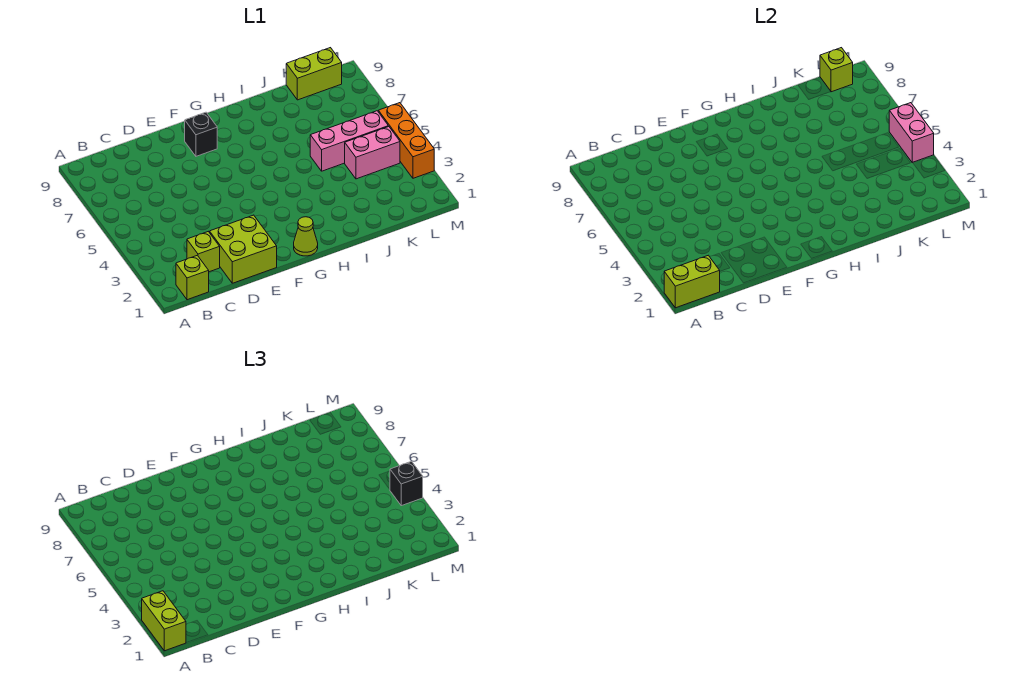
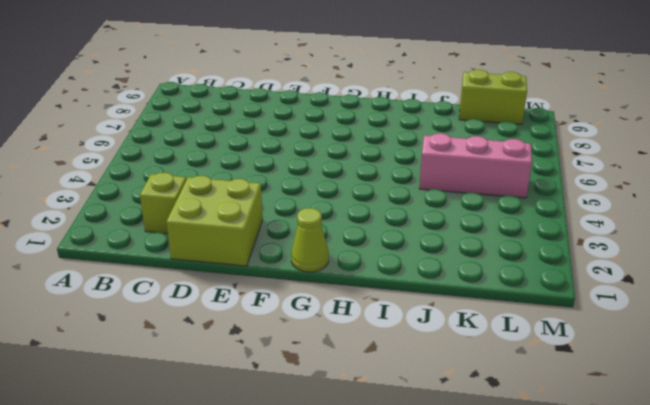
none -> lime brick B1 level 1
none -> black brick F8 level 1
none -> pink brick K4:L4 level 1

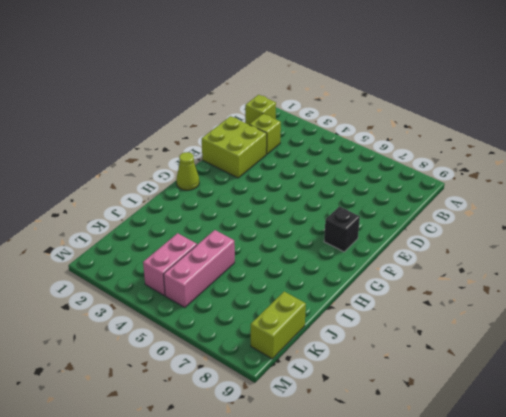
none -> orange brick M3:M5 level 1
none -> lime brick A1:B1 level 2
none -> lime brick L9 level 2

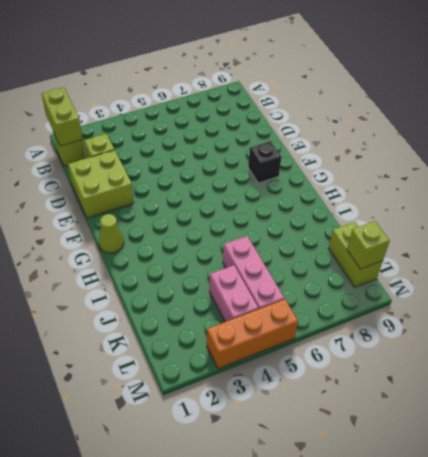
none -> pink brick M4:M5 level 2
none -> lime brick A1:A2 level 3
none -> black brick M4 level 3

